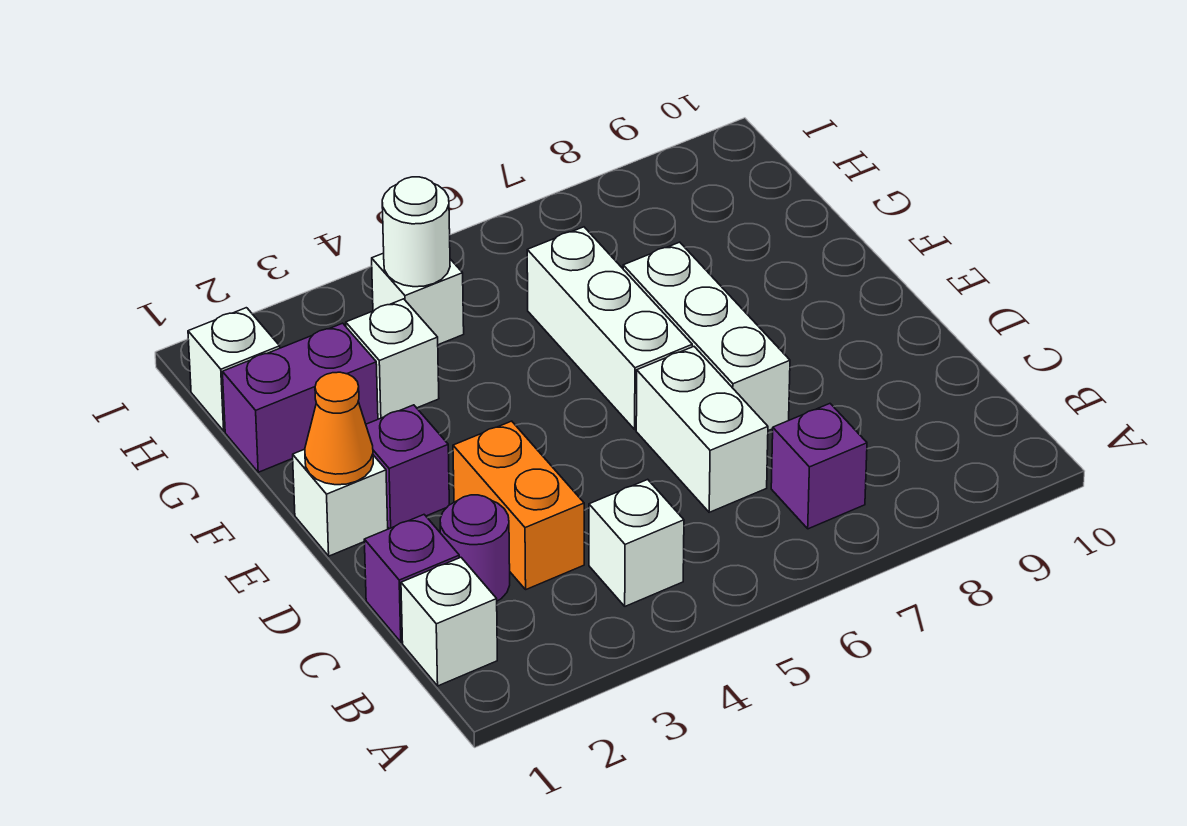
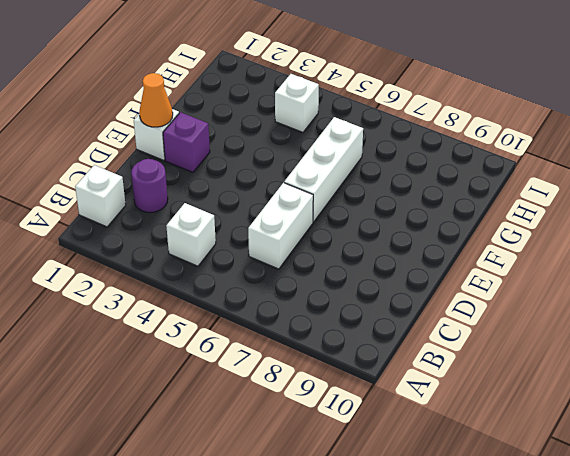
none -> purple brick B7 level 1
none -> purple brick C1 level 1
none -> orange brick C3:D3 level 1

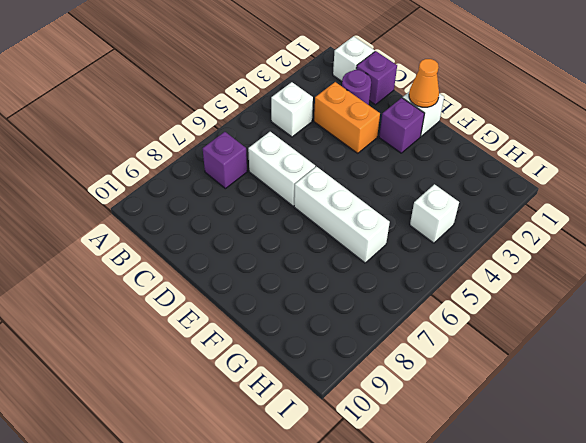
none -> white brick D7:F7 level 1
none -> purple brick G1:G2 level 1
none -> white brick G3 level 1

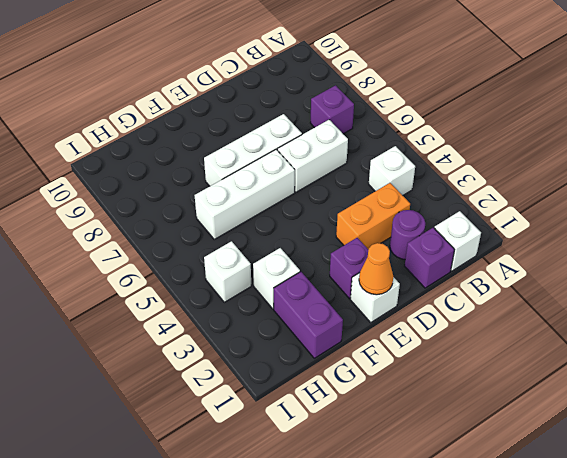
none -> white brick H1 level 1
none -> white round brick H4 level 2

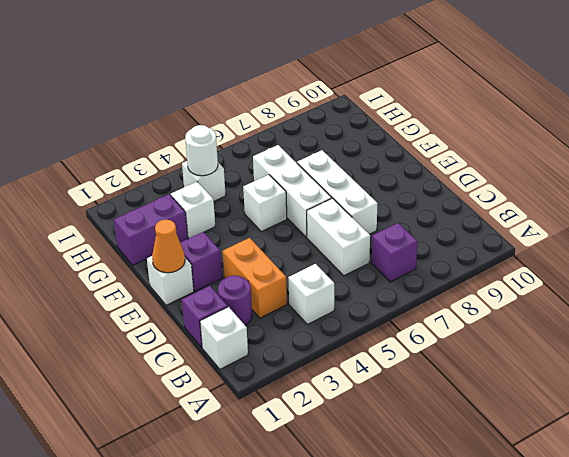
white brick F5 level 1 -> white brick H1 level 1

